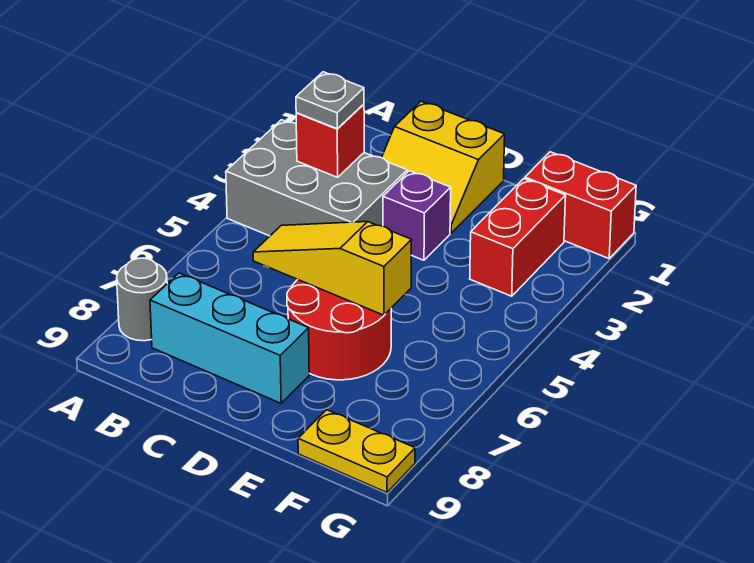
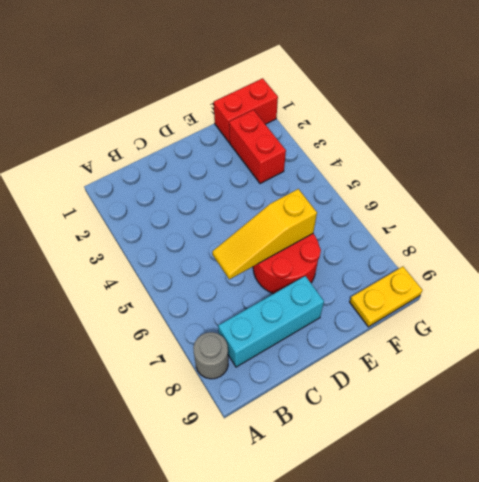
none -> grey brick A3:C4 level 1
none -> yellow slope C1:D2 level 1 top 1
none -> purple brick D3 level 1

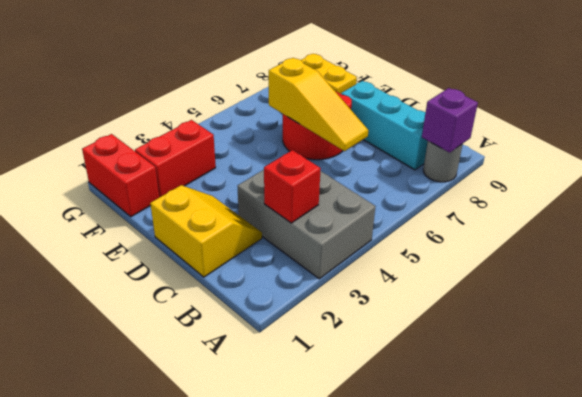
purple brick A8 level 2 -> purple brick D3 level 1
none -> grey plate B3 level 3

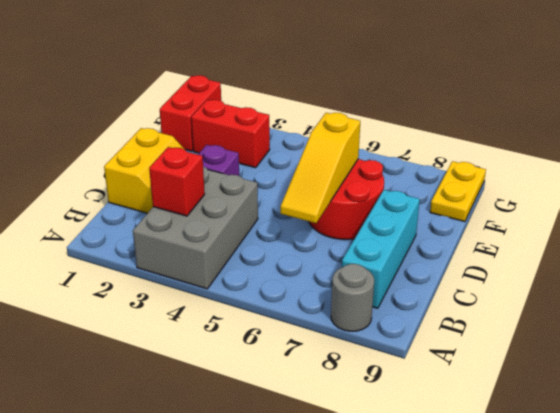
none -> grey plate B3 level 3

